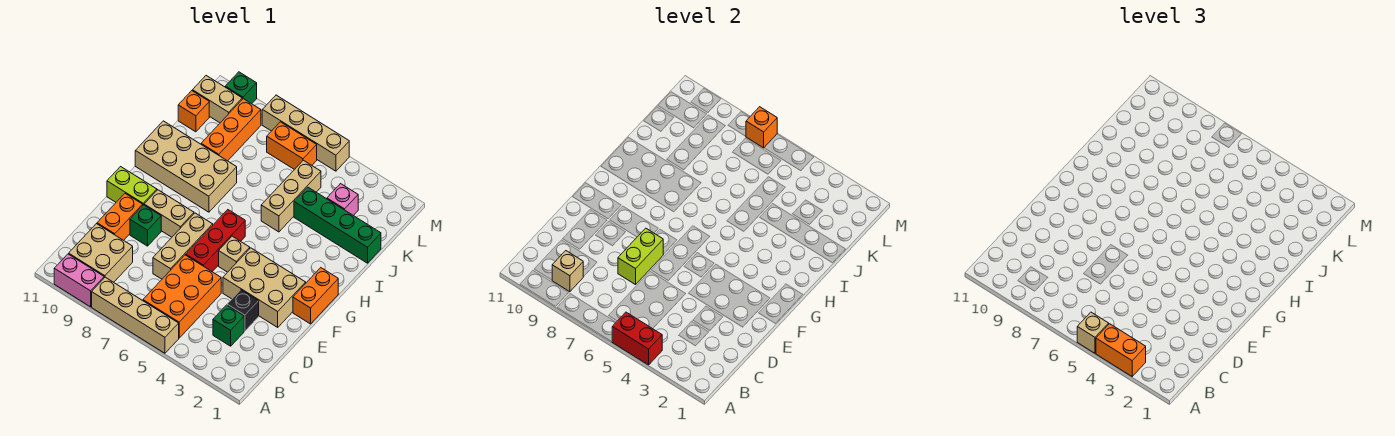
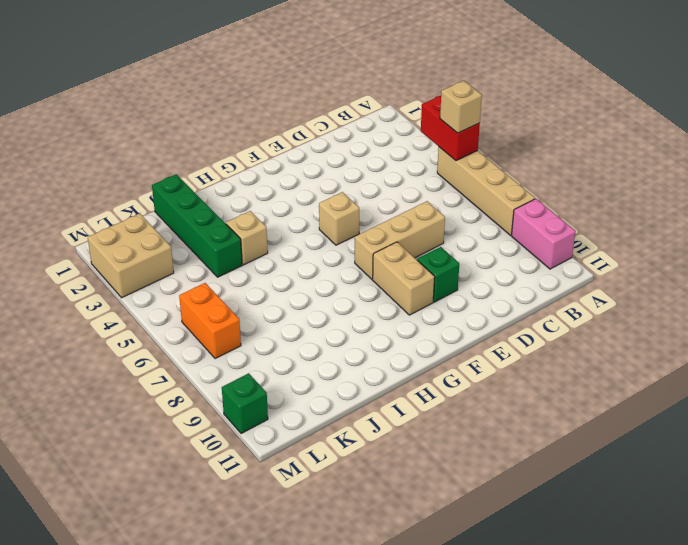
tan brick I4 level 1 -> tan brick B9 level 2
tan brick L2:M3 level 1 -> tan brick B9:C10 level 1
none -> orange brick B5:D6 level 1
none -> green brick C3 level 1
none -> black brick D3 level 1
none -> orange brick D10:E10 level 1

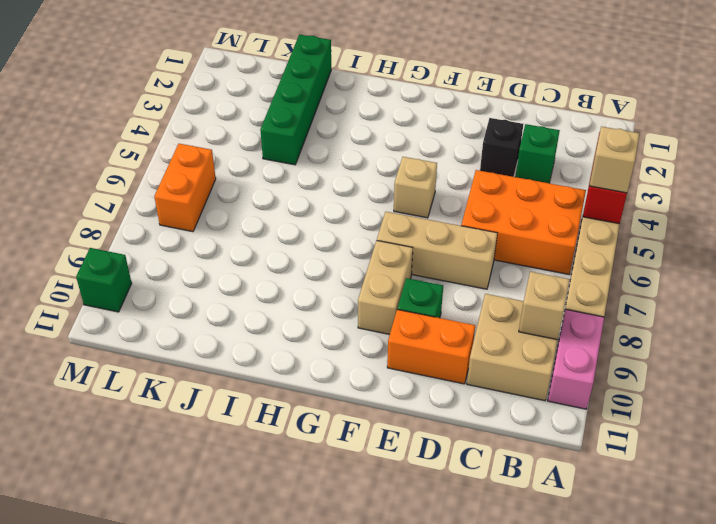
none -> tan brick E2:F4 level 1
none -> red brick E6:G6 level 1
none -> orange brick F1:G1 level 1
none -> lime brick F10:F11 level 1

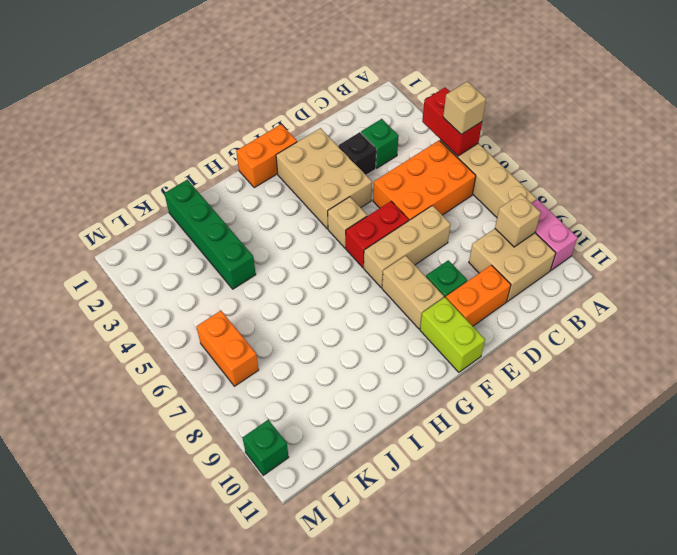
red brick E6:F6 level 1 -> red brick E6:G6 level 1
none -> tan brick H8:I11 level 1
none -> tan brick I5:K5 level 1
none -> orange brick J9:L9 level 1
none -> pink brick K3 level 1

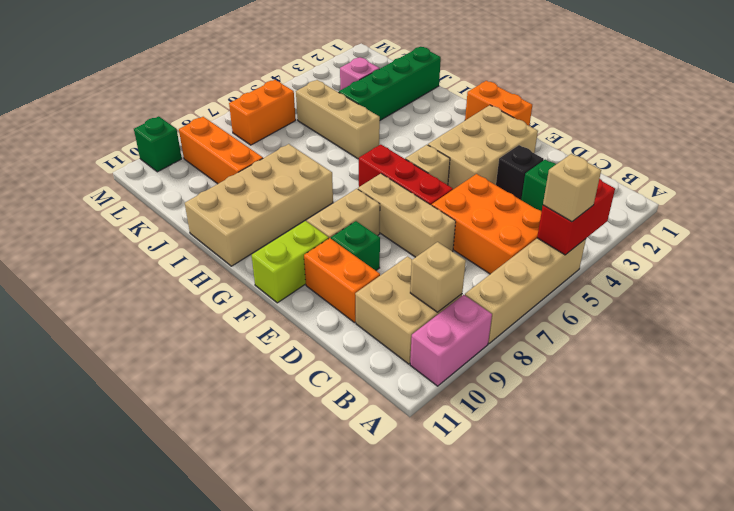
none -> orange brick K11 level 1
none -> tan brick L10:L11 level 1
none -> tan brick M5:M8 level 1
none -> lime brick D7:E7 level 2

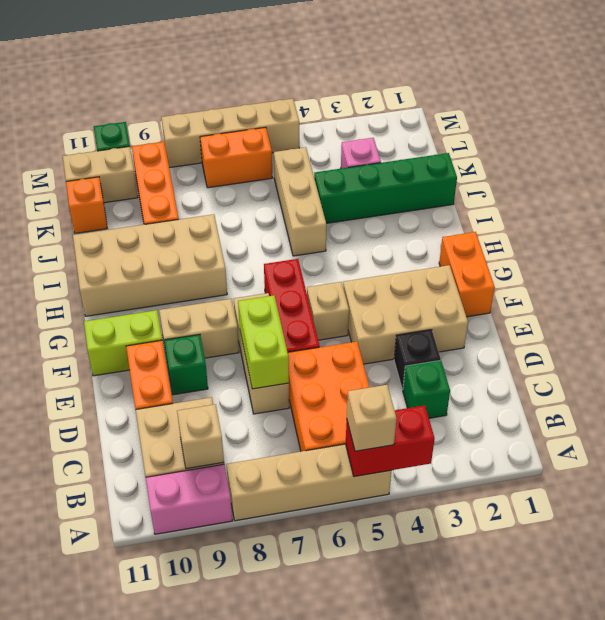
none -> orange brick M7 level 2
none -> orange brick A3:A4 level 3

